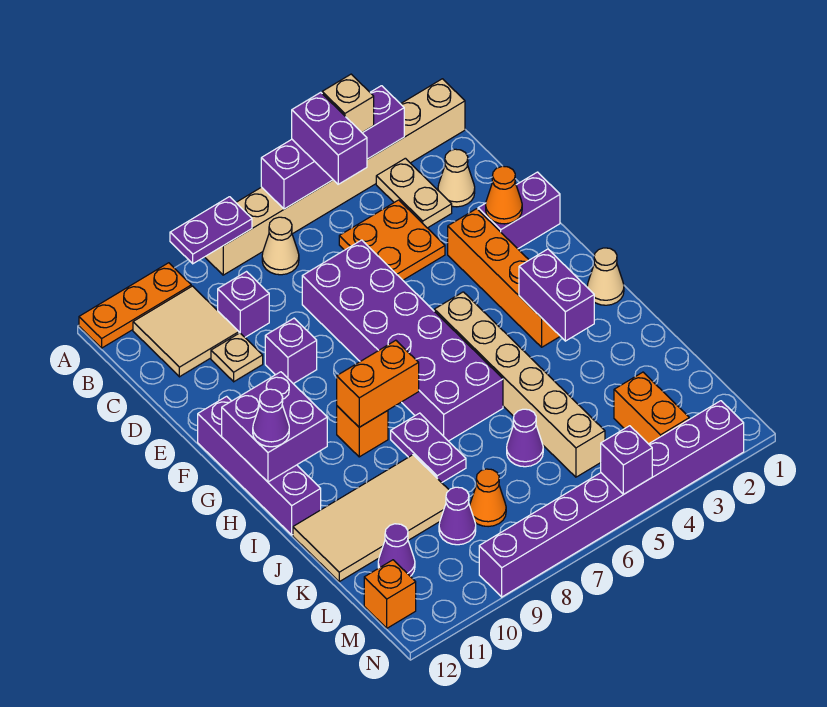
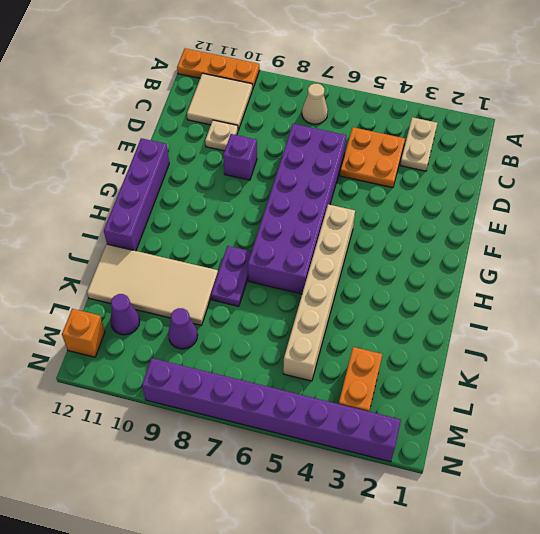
none -> tan brick A1:A8 level 1
none -> tan cone C2 level 1
none -> purple brick C9 level 1
none -> purple brick E1:E2 level 1

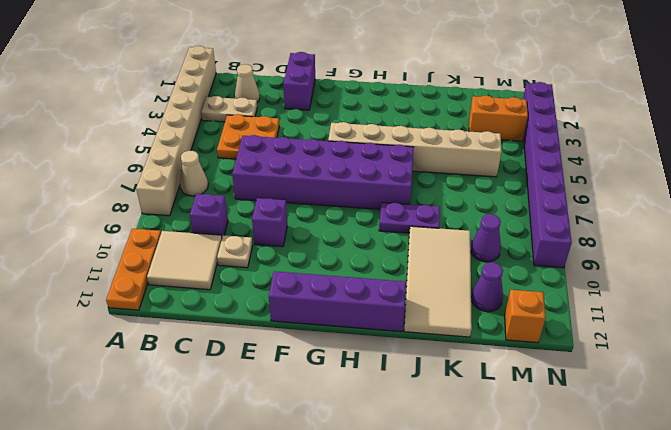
none -> orange brick E3:H3 level 1
none -> tan cone H1 level 1
none -> orange brick H9 level 1
none -> purple cone K6 level 1

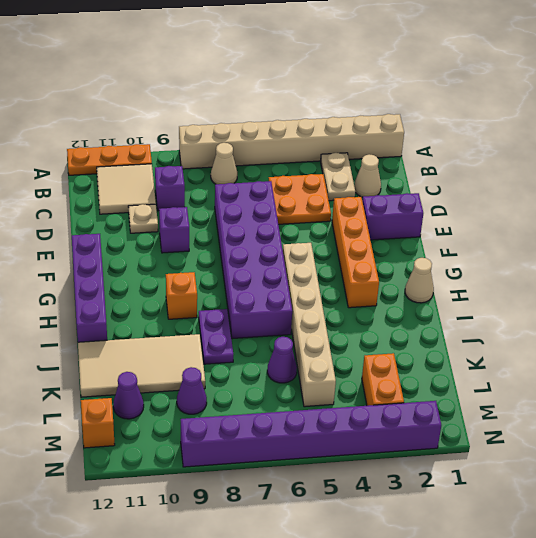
none -> orange cone L8 level 1
none -> purple brick A3:A6 level 2
none -> purple plate A8:A9 level 2
none -> orange cone E2 level 2

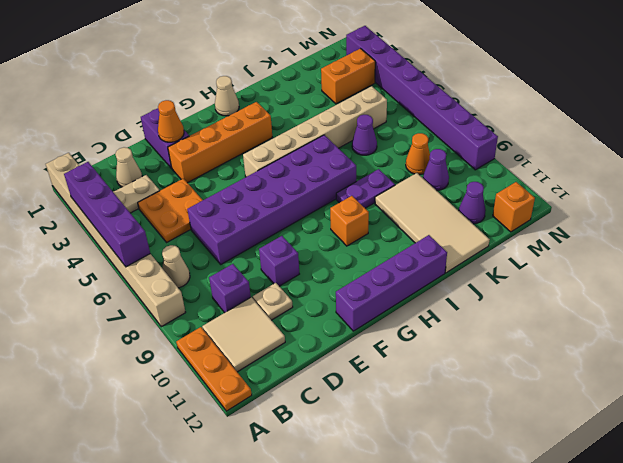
none -> purple plate A8:A9 level 2
none -> purple brick G11:H12 level 2
none -> purple brick H3:I3 level 2
none -> orange brick H8:H9 level 2

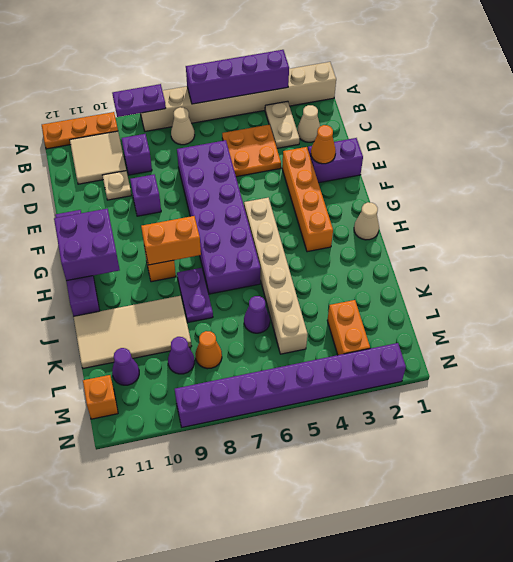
none -> purple brick H3:I3 level 2
none -> purple brick N5 level 2
none -> tan brick A4 level 3
none -> purple brick A5:B5 level 3

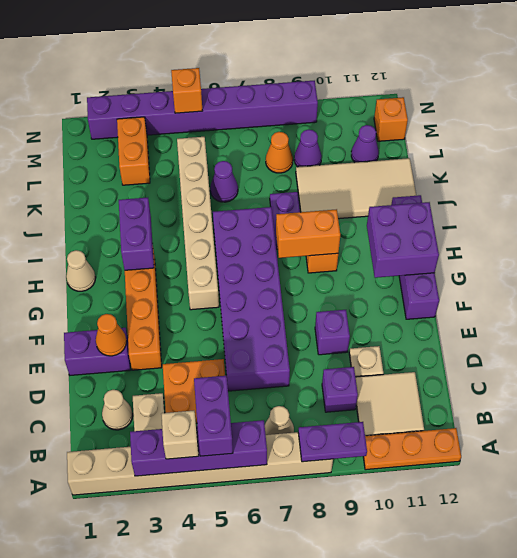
orange brick N5 level 2 -> purple brick N5 level 2
none -> purple cone H12 level 3

